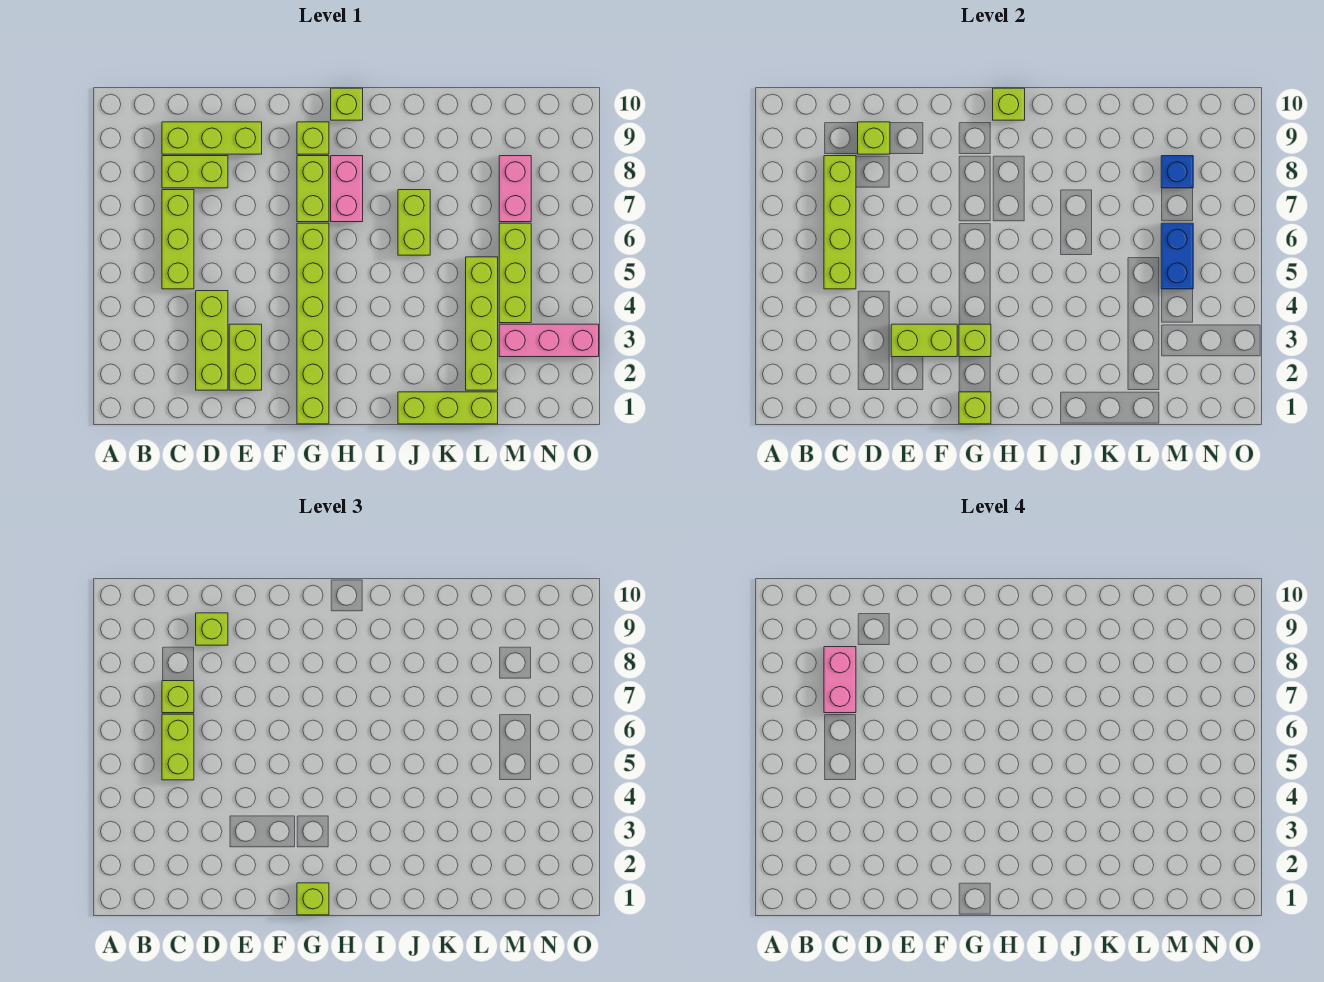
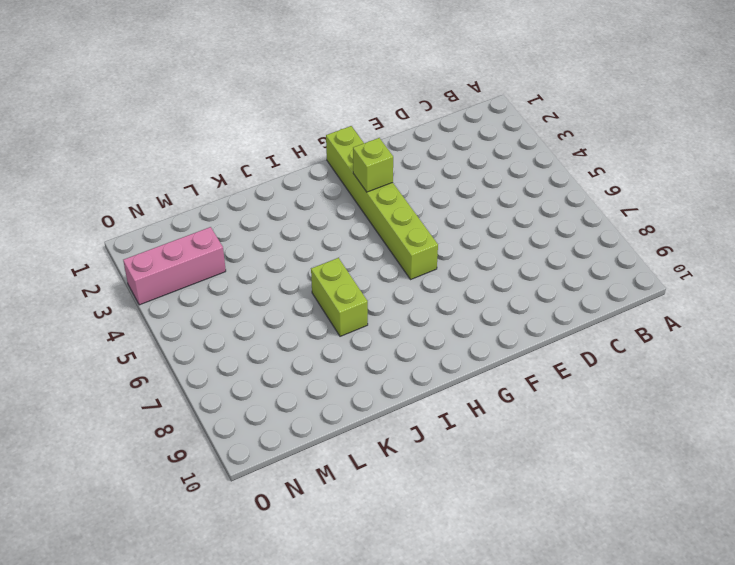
none -> lime brick C5:C7 level 1
none -> lime brick C8:D8 level 1
none -> lime brick C9:E9 level 1

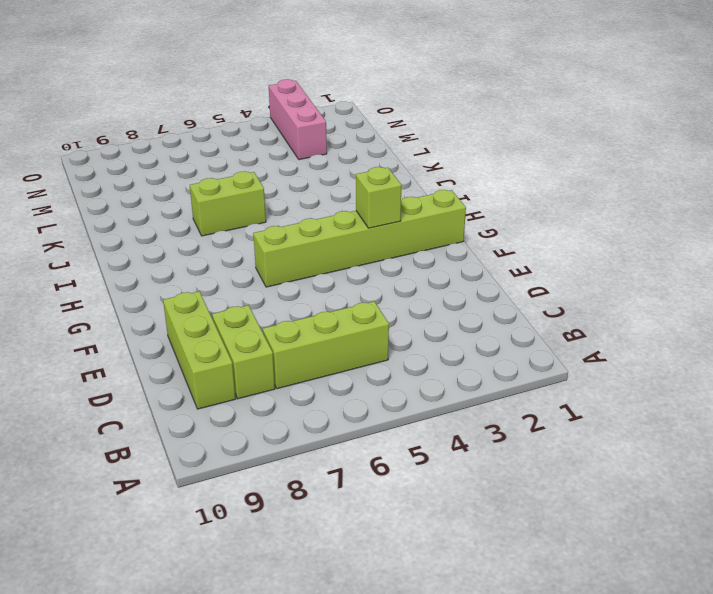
none -> lime brick D2:D4 level 1
none -> lime brick E2:E3 level 1
none -> lime brick G7:G8 level 1

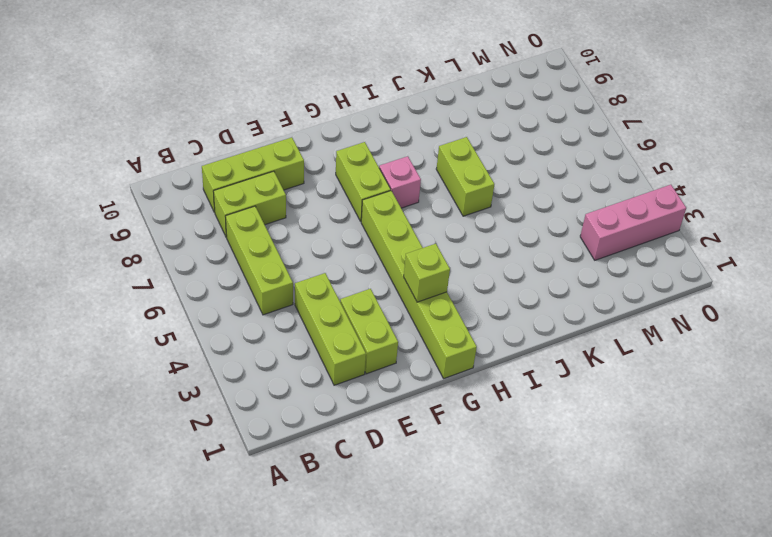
pink brick H7 level 1 -> pink brick H7:H8 level 1
none -> lime brick G9 level 1
none -> lime brick H10 level 1
none -> lime brick J1:L1 level 1

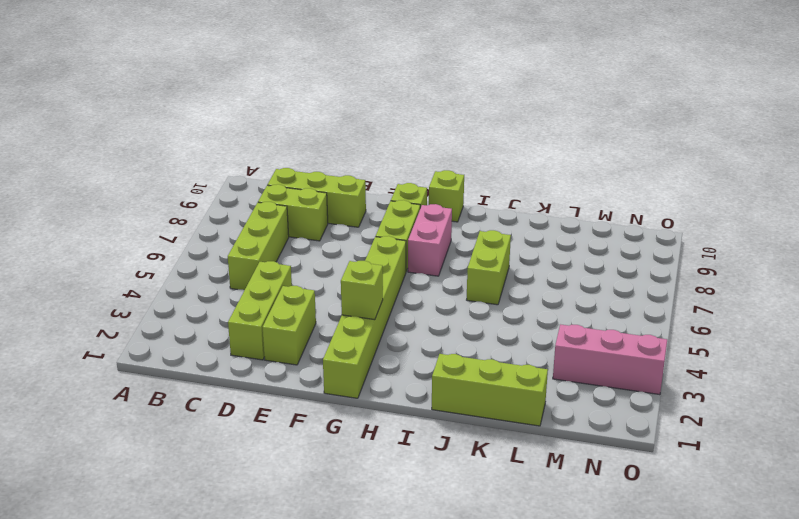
none -> lime brick L2:L5 level 1
none -> lime brick M4:M6 level 1
none -> pink brick M7:M8 level 1

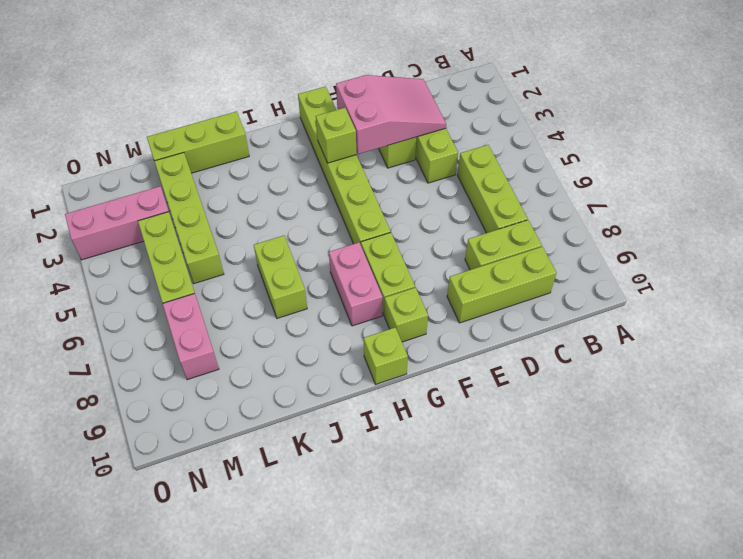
pink slope D2:F3 level 2 top F -> lime brick E3:F3 level 2
none -> lime brick C5:C8 level 2
none -> lime brick D9 level 2
none -> lime brick G1 level 2

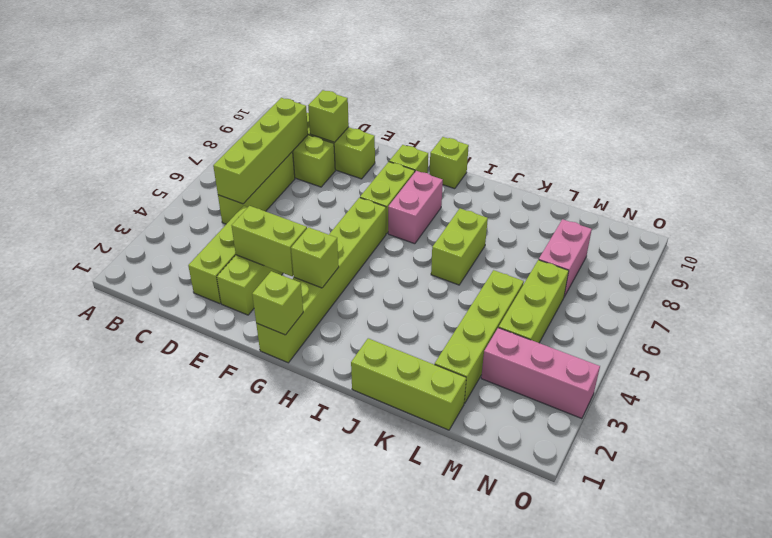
none -> lime brick H10 level 2
none -> blue brick M5:M6 level 2
none -> blue brick M8 level 2

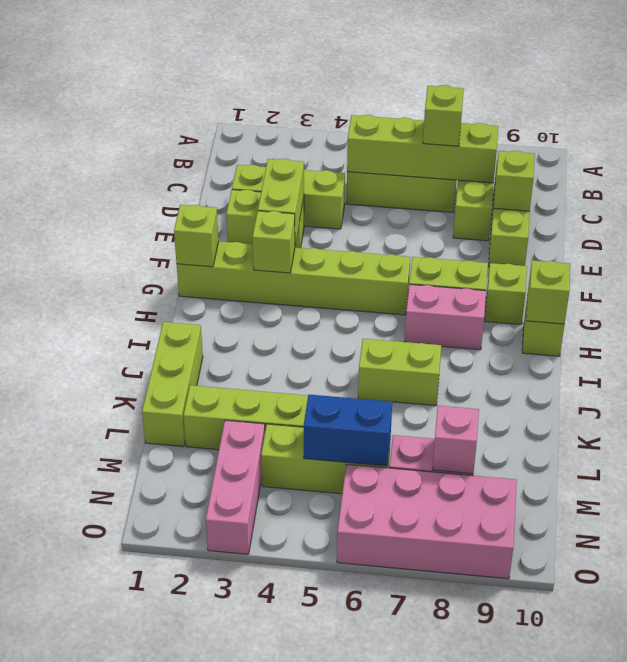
pink brick M8 level 2 -> blue brick M8 level 2
pink brick N6:O9 level 1 -> none
none -> lime brick C5:C6 level 3
none -> lime brick D9 level 3
none -> lime brick G1 level 3

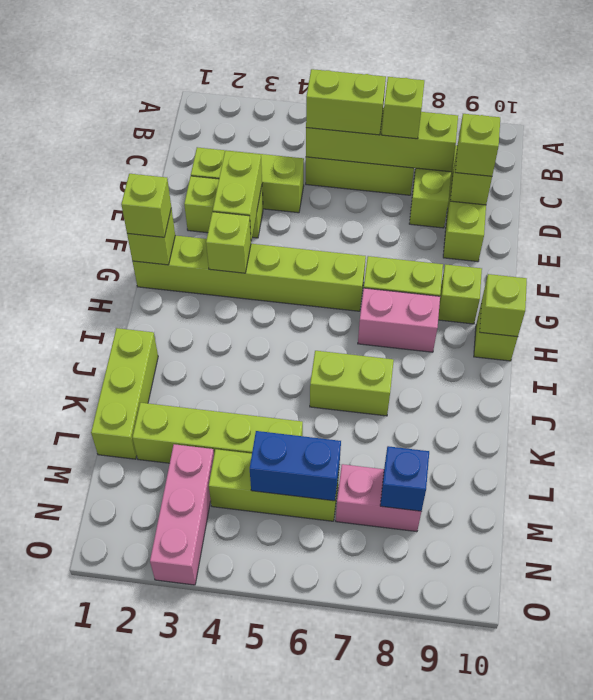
none -> pink brick C7:C8 level 4

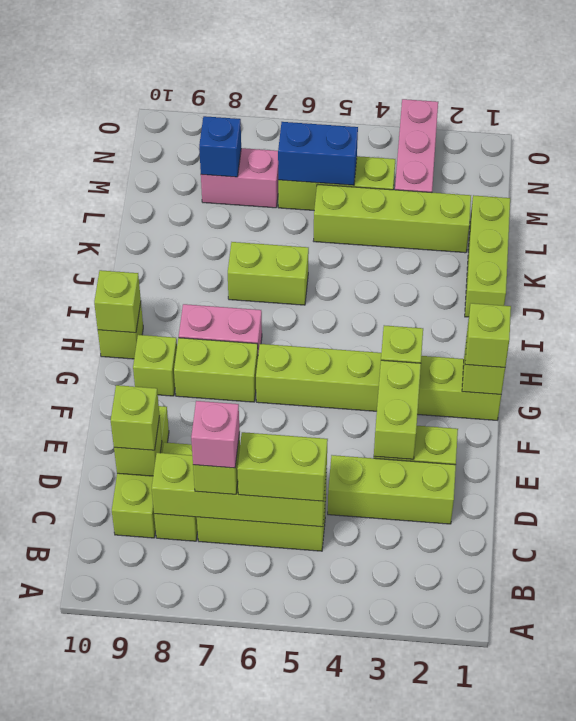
pink brick C7 level 4 -> pink brick C7:C8 level 4

